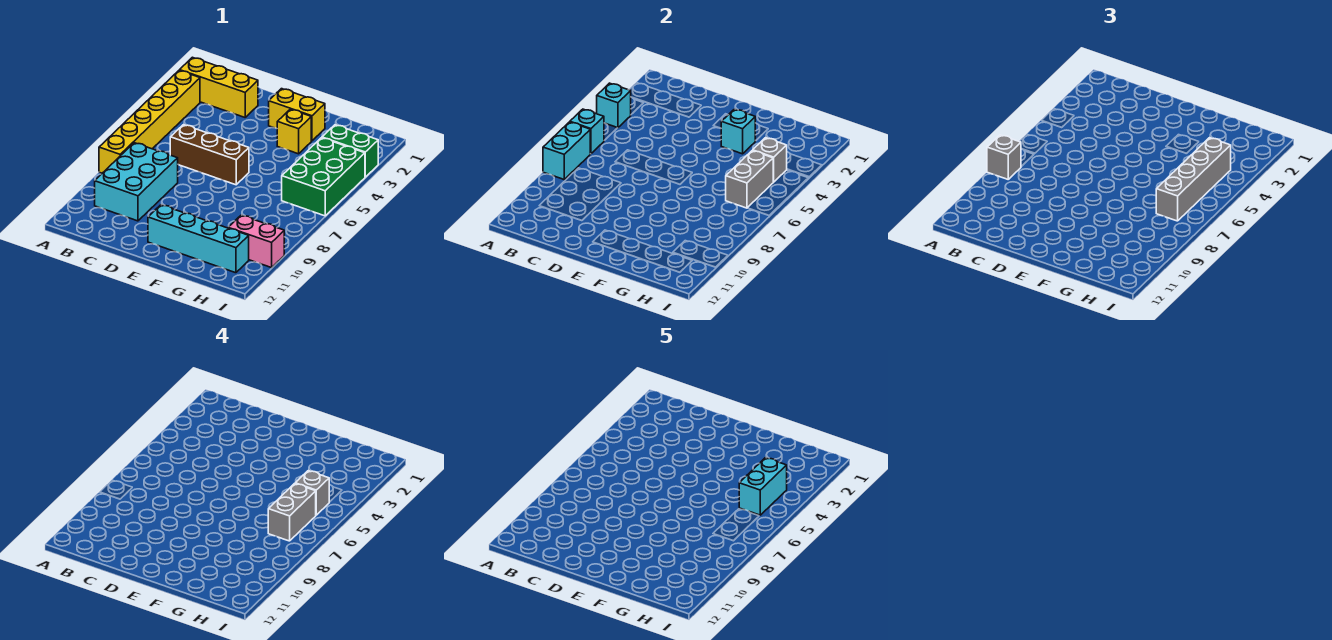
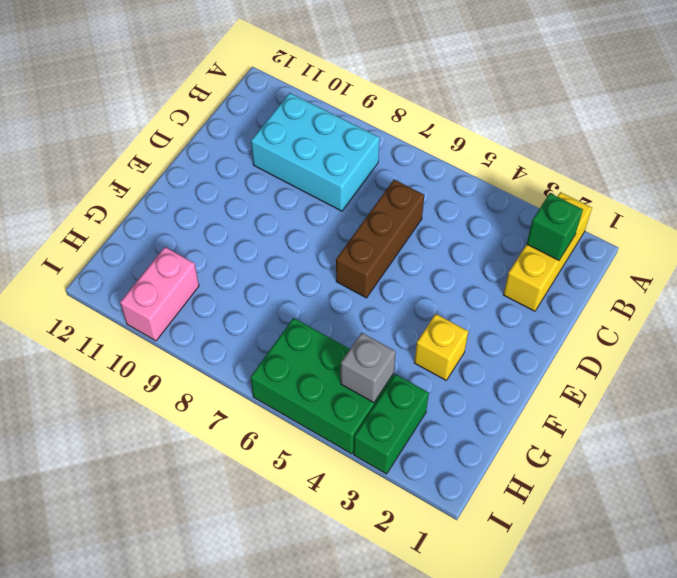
green brick B2 level 2 -> none
none -> yellow brick A3:A8 level 1
none -> yellow brick E2:F2 level 1
none -> cyan brick E11:H11 level 1

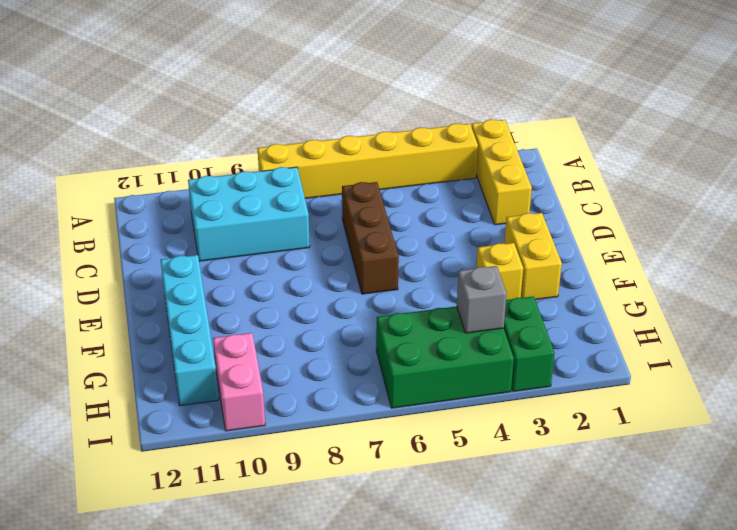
none -> cyan brick A4 level 2
none -> cyan brick A6 level 2
none -> cyan brick A7:A8 level 2

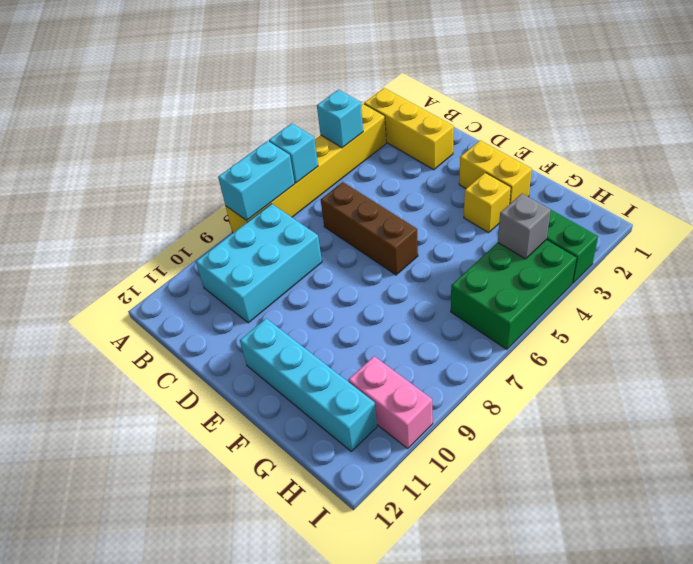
none -> cyan brick F3 level 2
none -> grey brick H5:H6 level 2
none -> grey brick A8 level 3

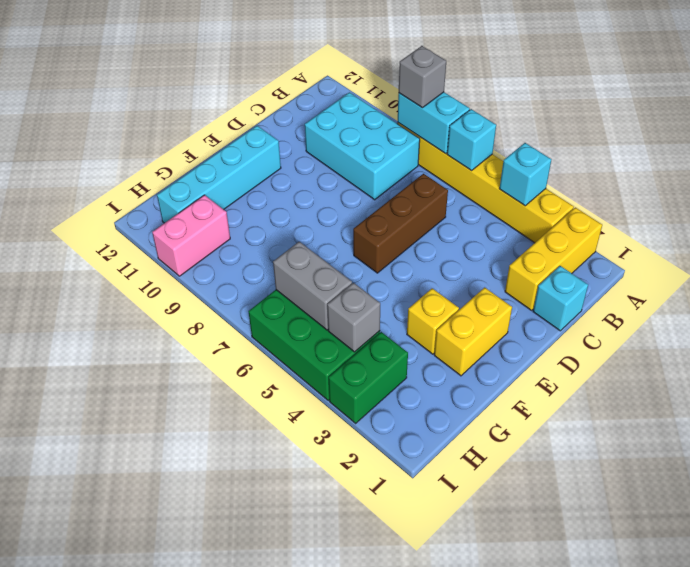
cyan brick C1 level 1 -> cyan brick F3 level 2
none -> grey brick H4:H7 level 3
none -> grey brick H5 level 4
none -> grey brick H6:H7 level 4

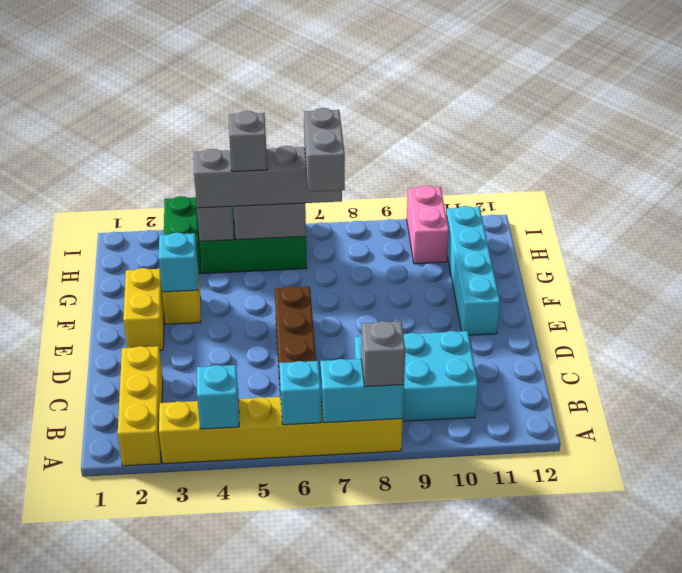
grey brick G7:H7 level 4 -> grey brick H6:H7 level 4
none -> cyan brick H4:H5 level 5

